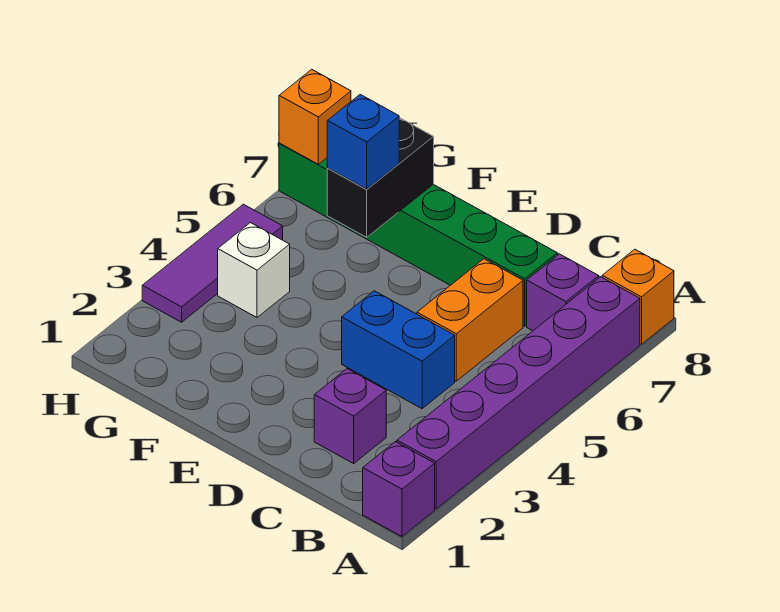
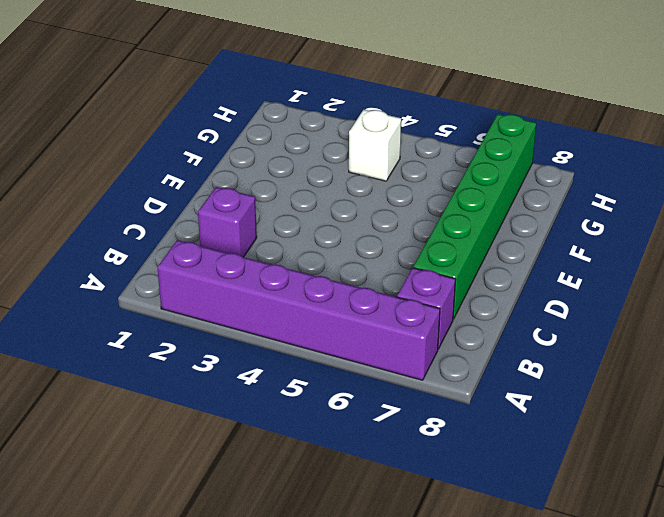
none -> purple brick A1 level 1
none -> orange brick A8 level 1
none -> blue brick C4:D4 level 1

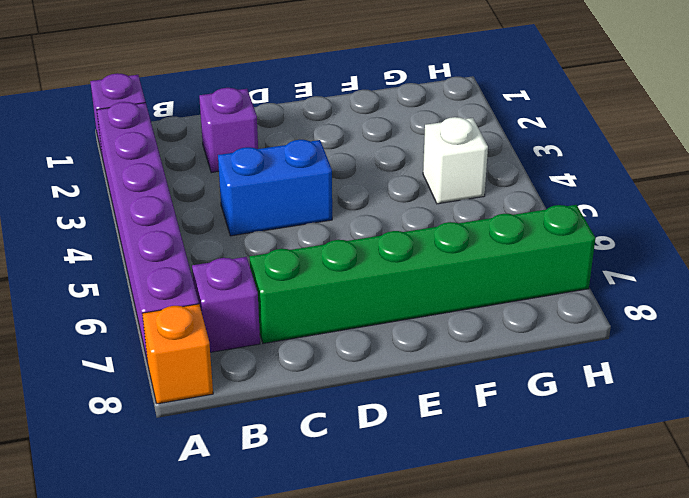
none -> orange brick C5:C6 level 1
none -> purple tile H3:H5 level 1
none -> black brick F6:F7 level 2

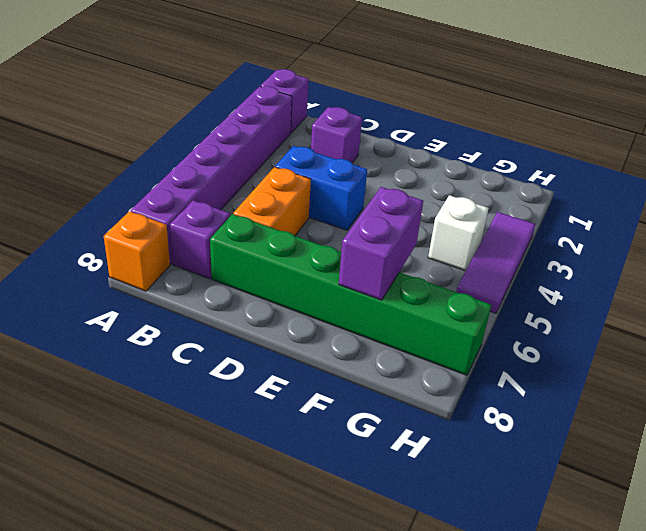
purple brick F6:F7 level 2 -> black brick F6:F7 level 2
none -> orange brick H7 level 2
none -> blue brick F6 level 3

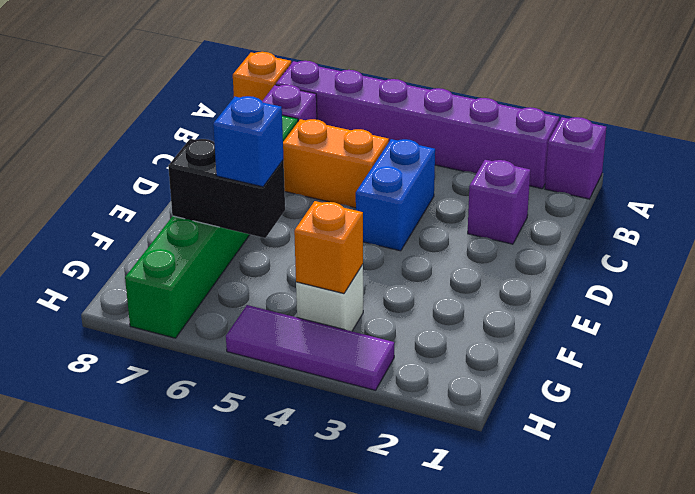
orange brick G4 level 2 -> orange brick H7 level 2

